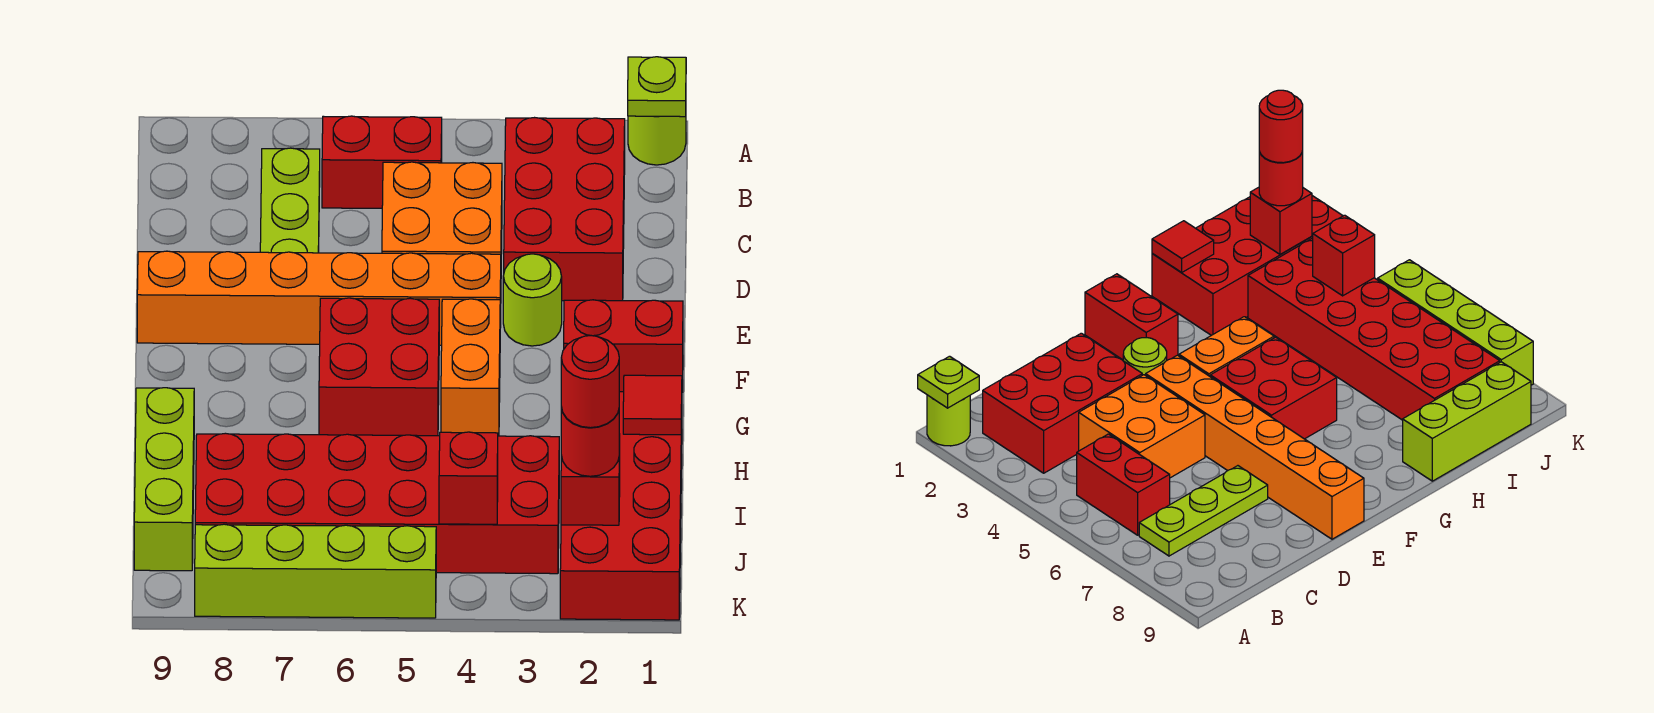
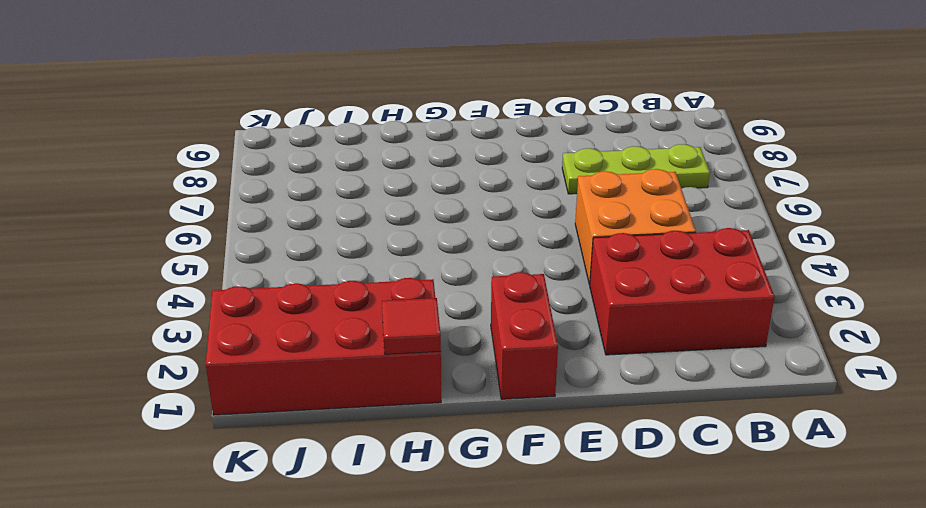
none -> lime round brick A1 level 1
none -> red brick B5:B6 level 1
none -> lime round brick E3 level 1

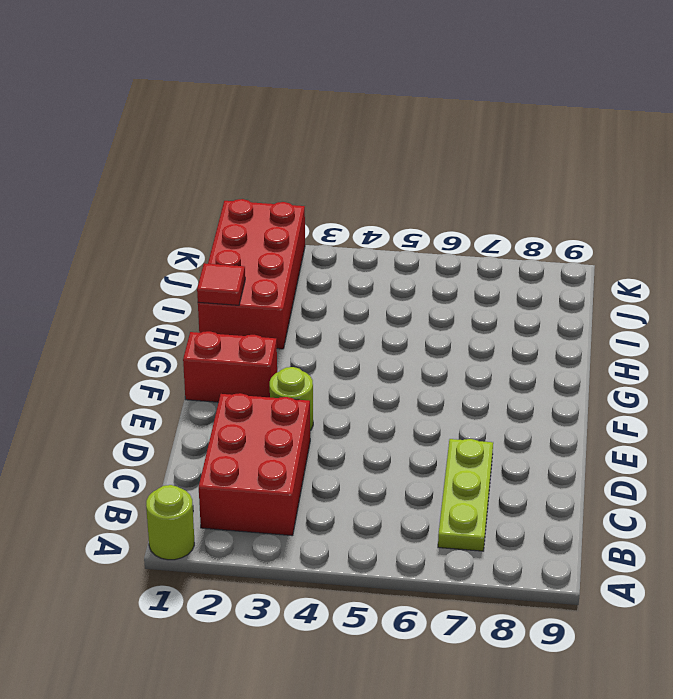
none -> red brick B5:B6 level 1
none -> orange brick C4:D5 level 1
none -> orange brick E4:E9 level 1

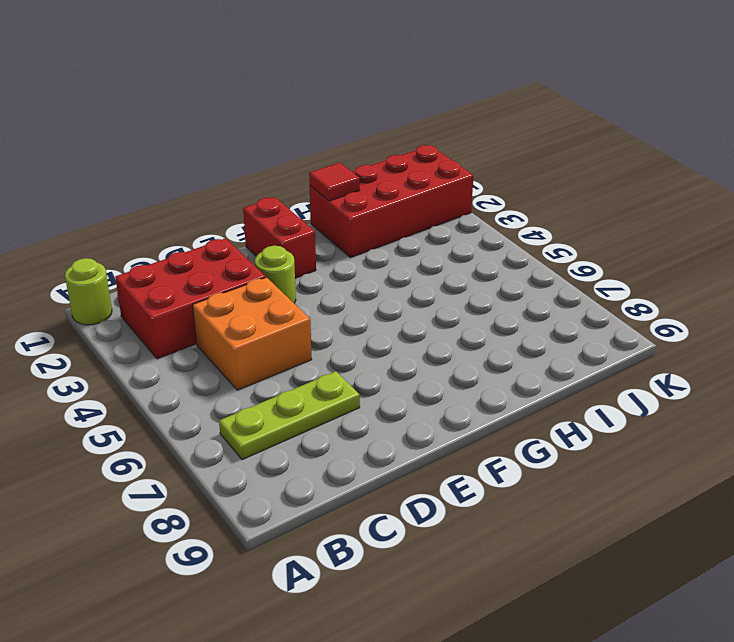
none -> red brick B5:B6 level 1
none -> orange brick E4:E9 level 1
none -> orange brick F4:G4 level 1

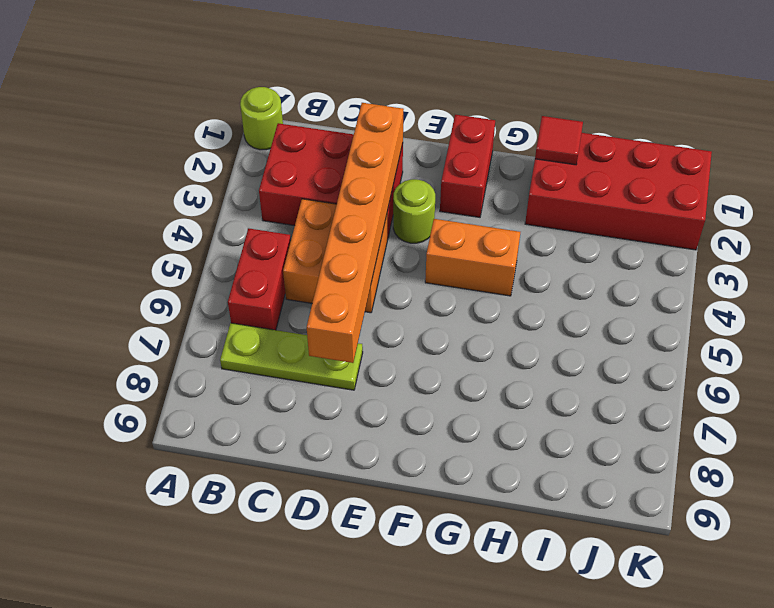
orange brick D2:D7 level 2 -> orange brick E4:E9 level 1
none -> red brick F5:G6 level 1
none -> lime brick H9:J9 level 1
none -> red brick I3:J8 level 1

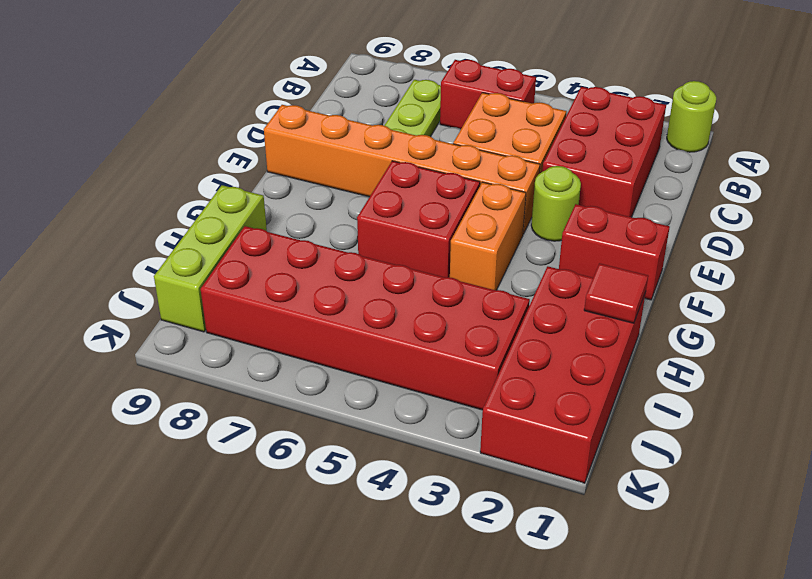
none -> lime brick K5:K8 level 1
none -> lime plate A1 level 2
none -> red brick J2 level 2

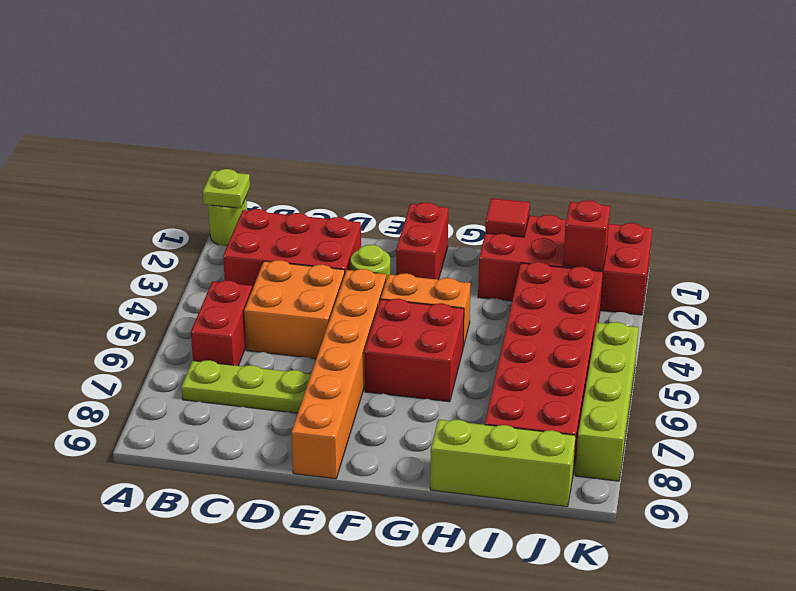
none -> red brick J4 level 2
none -> red round brick J2 level 3
none -> red round brick J2 level 4

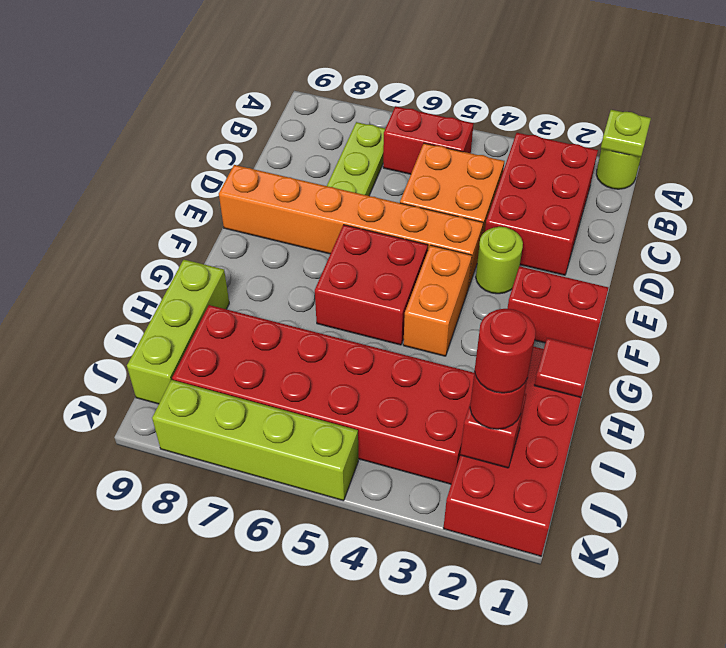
none -> red brick J4 level 2

